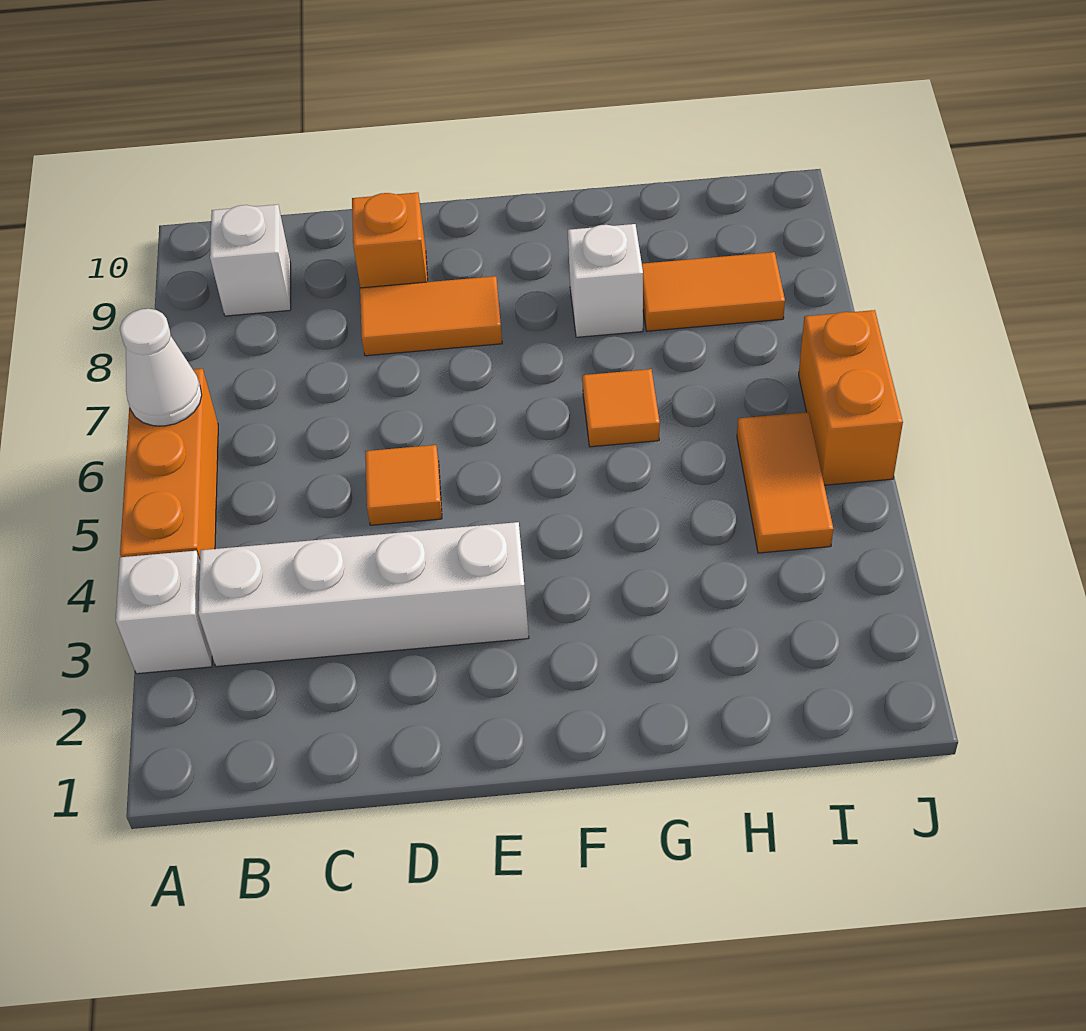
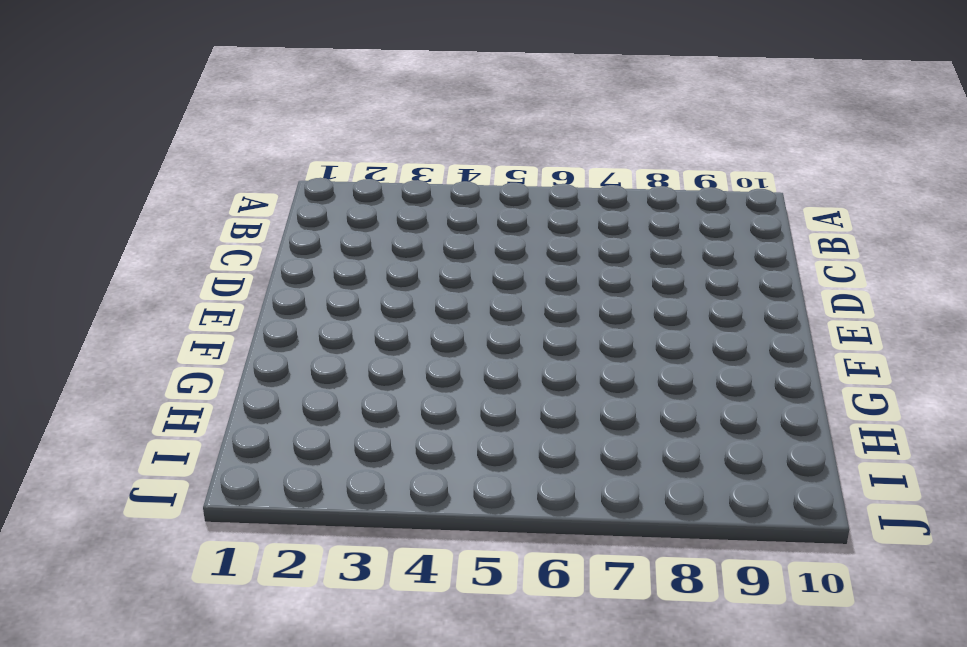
none -> white brick A3 level 1
none -> orange brick A4:A6 level 1
none -> white brick B3:E3 level 1

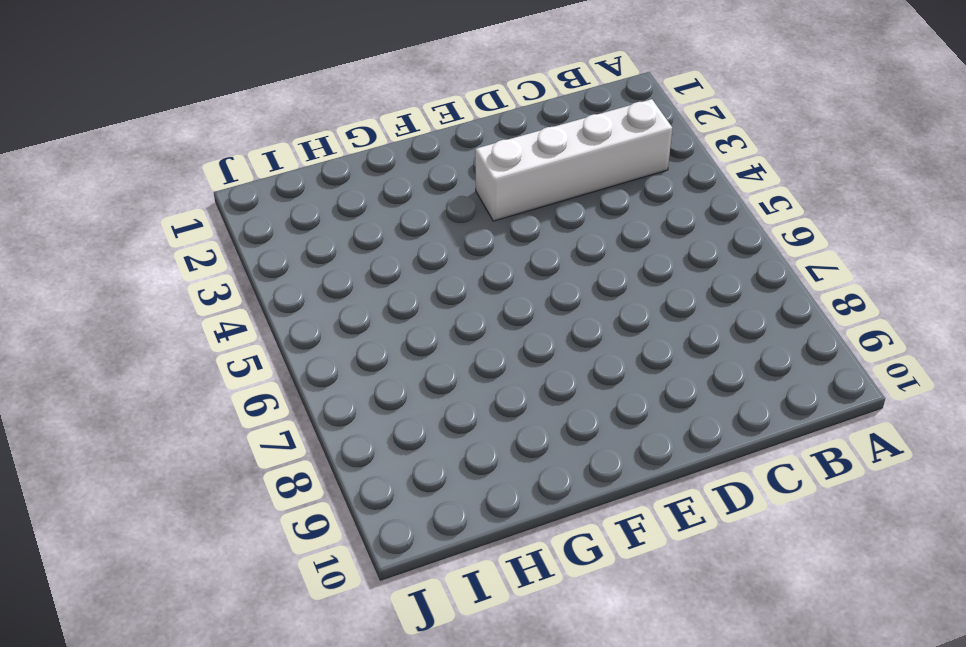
none -> white brick A3 level 1
none -> orange brick A4:A6 level 1
none -> white brick B9 level 1

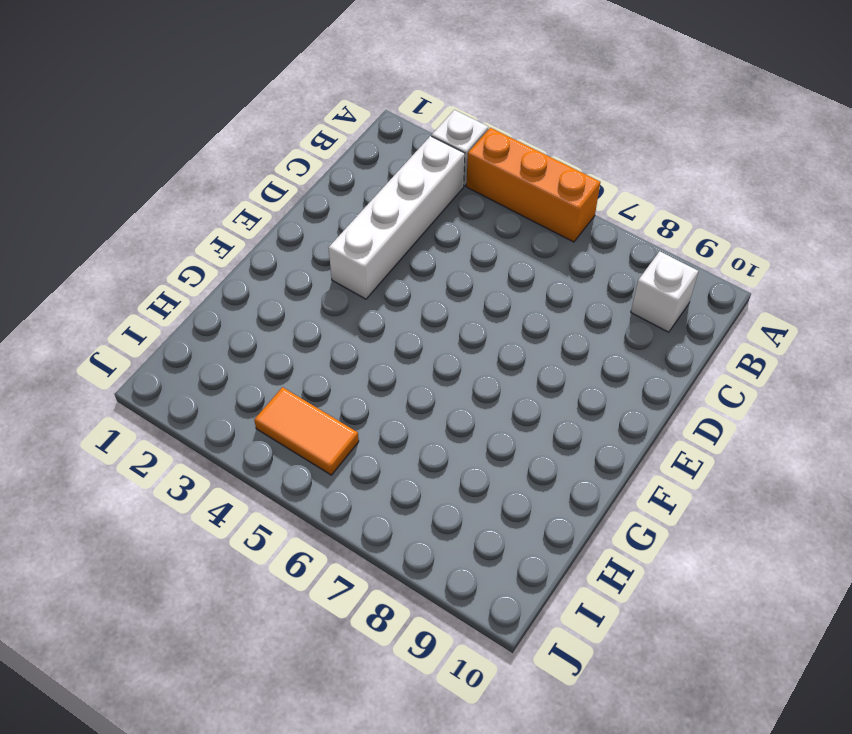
none -> orange tile D5 level 1
none -> orange tile D8:E8 level 1
none -> orange brick D9 level 1

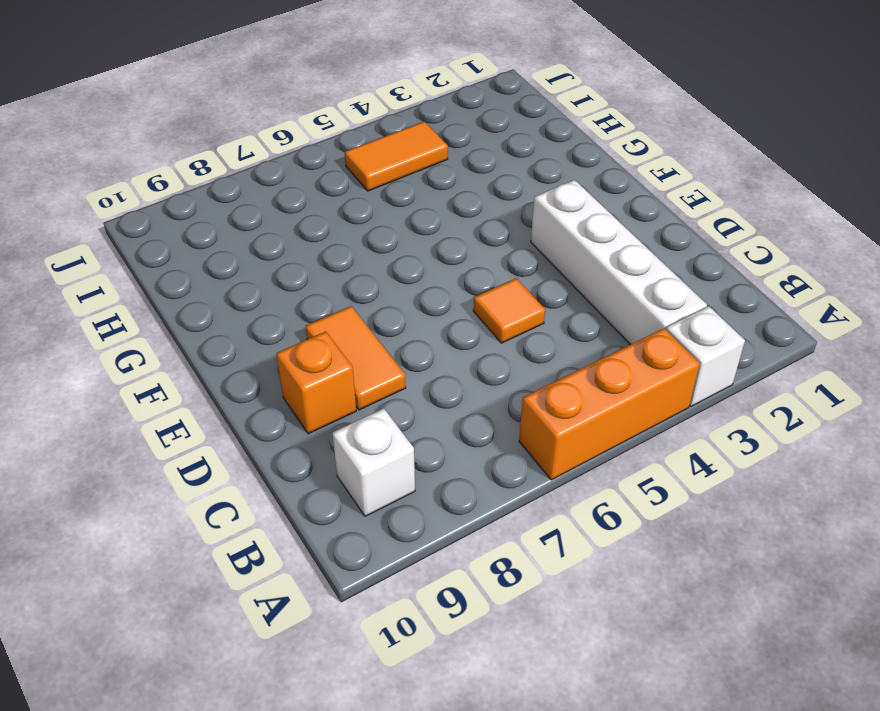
none -> orange tile G6 level 1
none -> white brick G8 level 1
none -> orange tile H8:I8 level 1

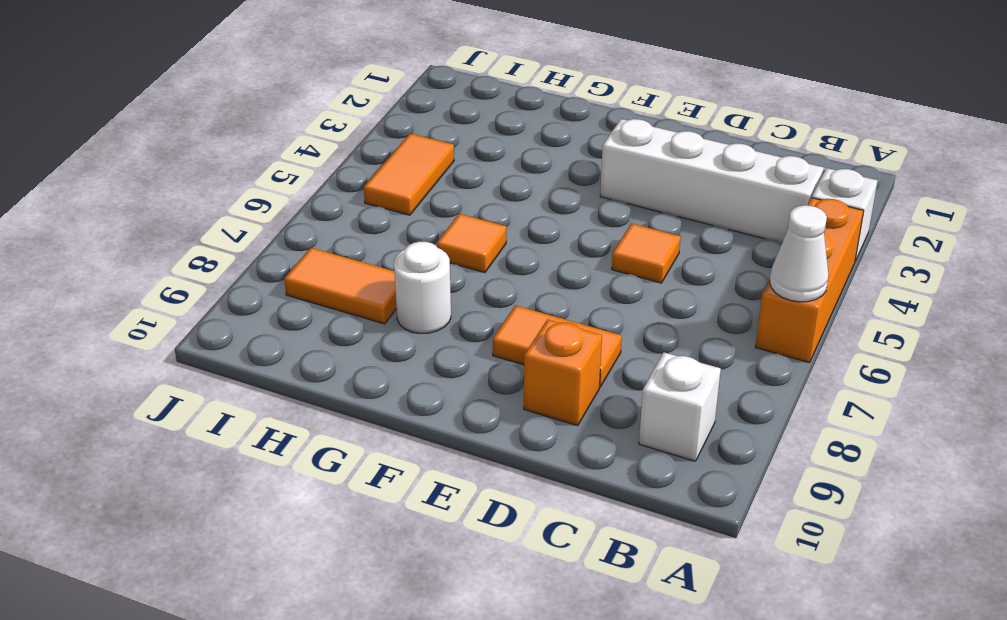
white round brick G8 level 1 -> white brick G8 level 1
none -> orange brick J5:J6 level 1

